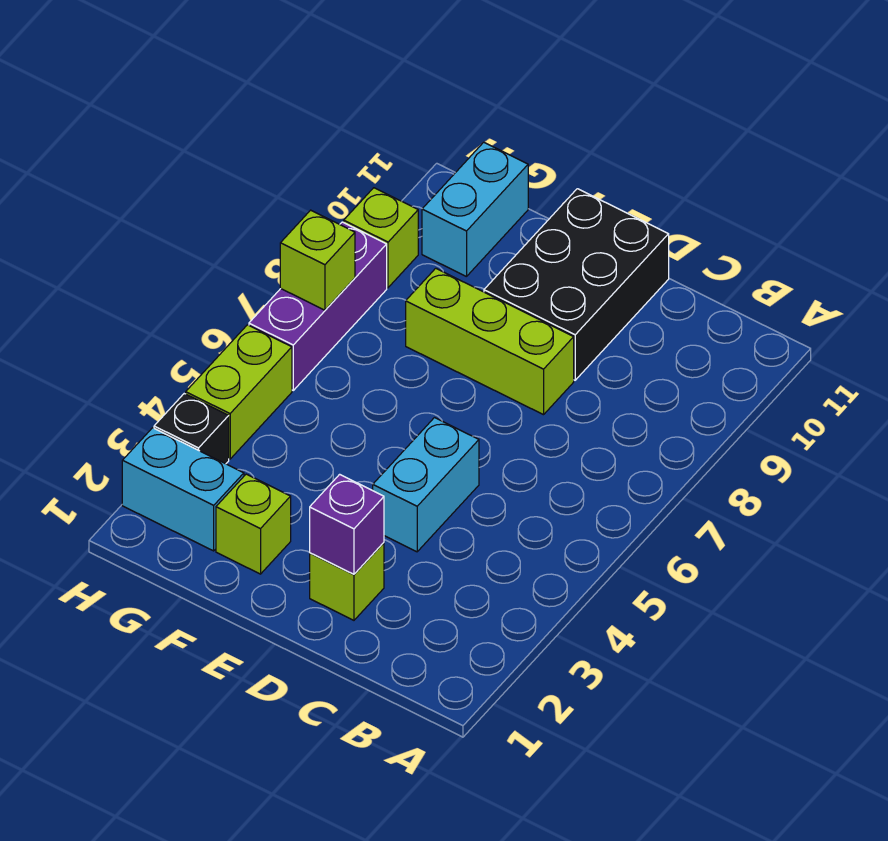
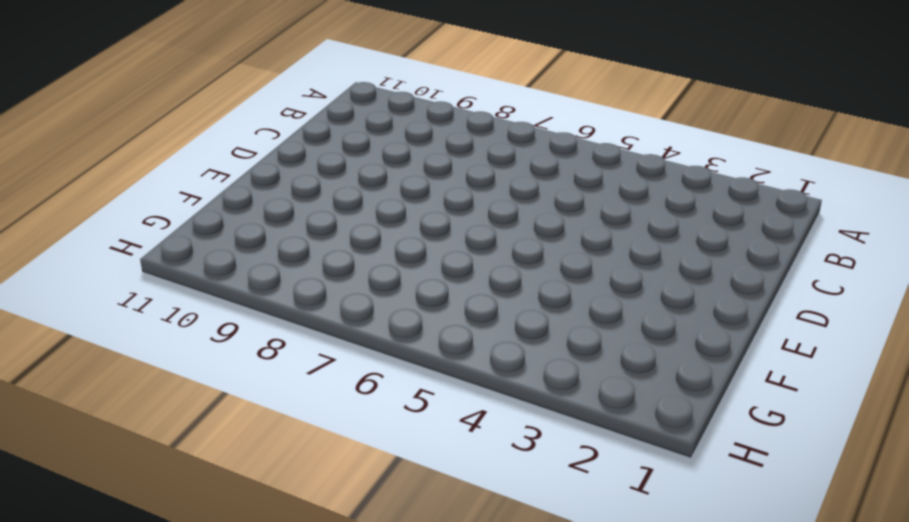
none -> lime brick D2 level 1
none -> cyan brick D4:D5 level 1
none -> lime brick D8:F8 level 1

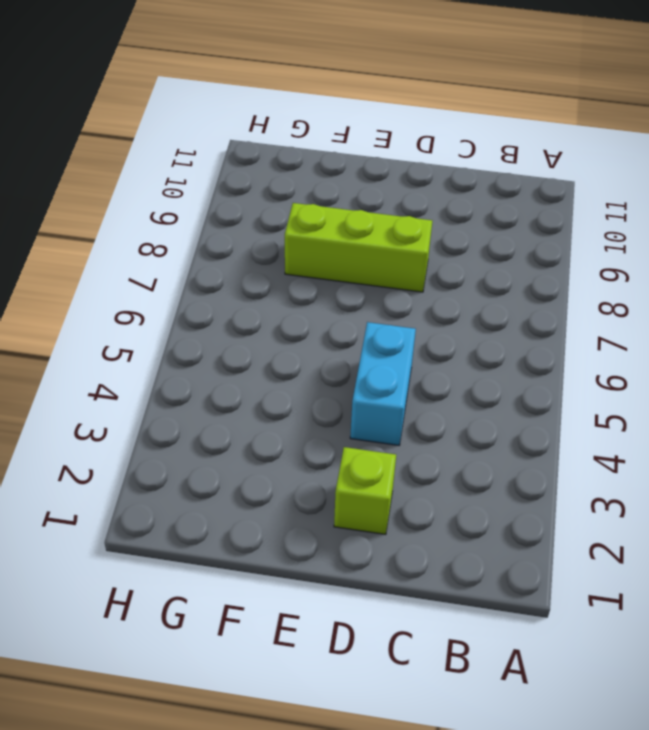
none -> black brick D9:E11 level 1
none -> lime brick F2 level 1
none -> cyan brick G2:H2 level 1

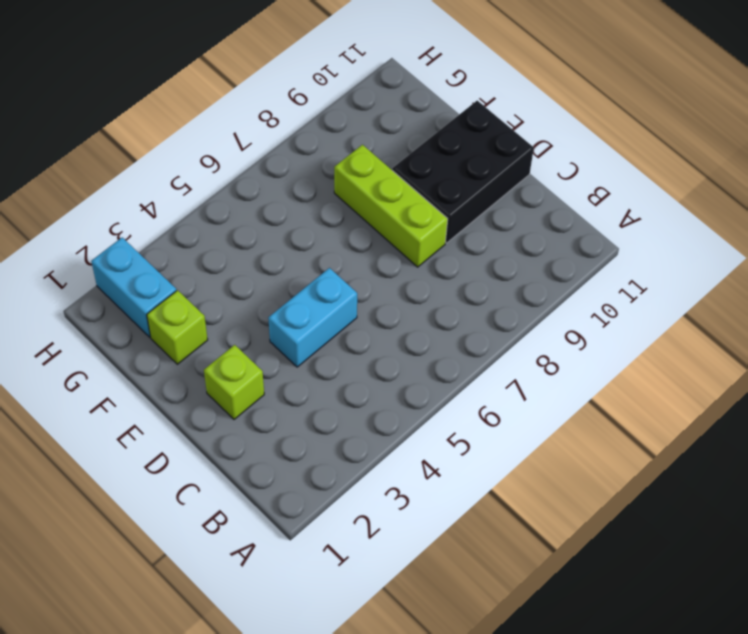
none -> cyan brick G10:G11 level 1
none -> black brick H3 level 1
none -> lime brick H4:H5 level 1

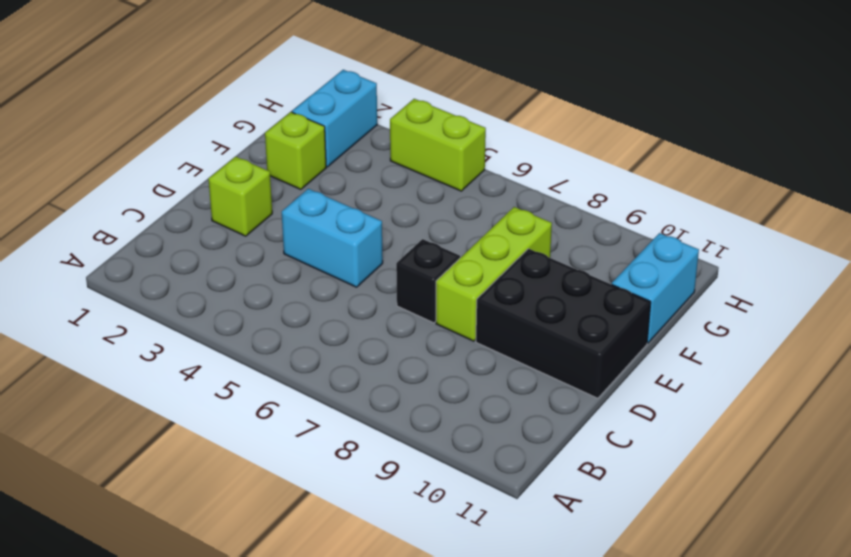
black brick D7 level 1 -> black brick H3 level 1
cyan brick F11:G11 level 1 -> cyan brick G10:G11 level 1
none -> purple brick H6:H8 level 1
none -> lime brick H9 level 1
none -> purple brick D2 level 2

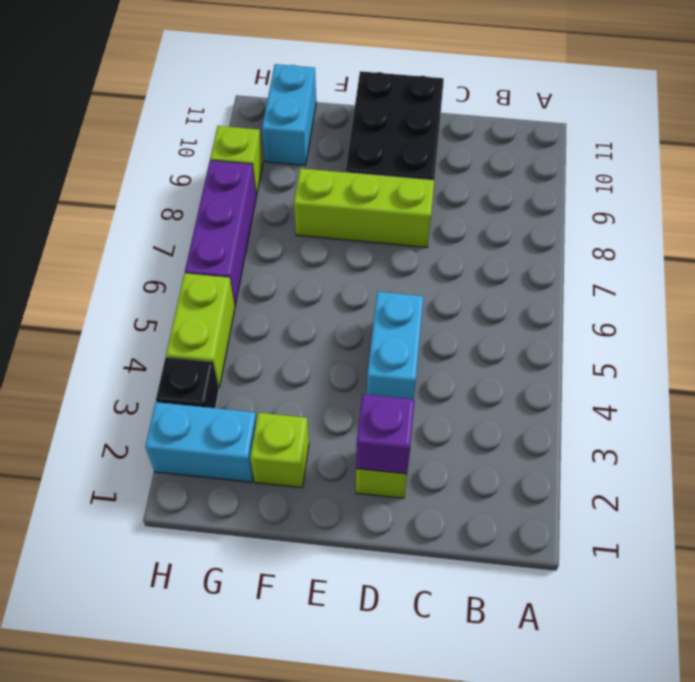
none -> lime brick H7 level 2

